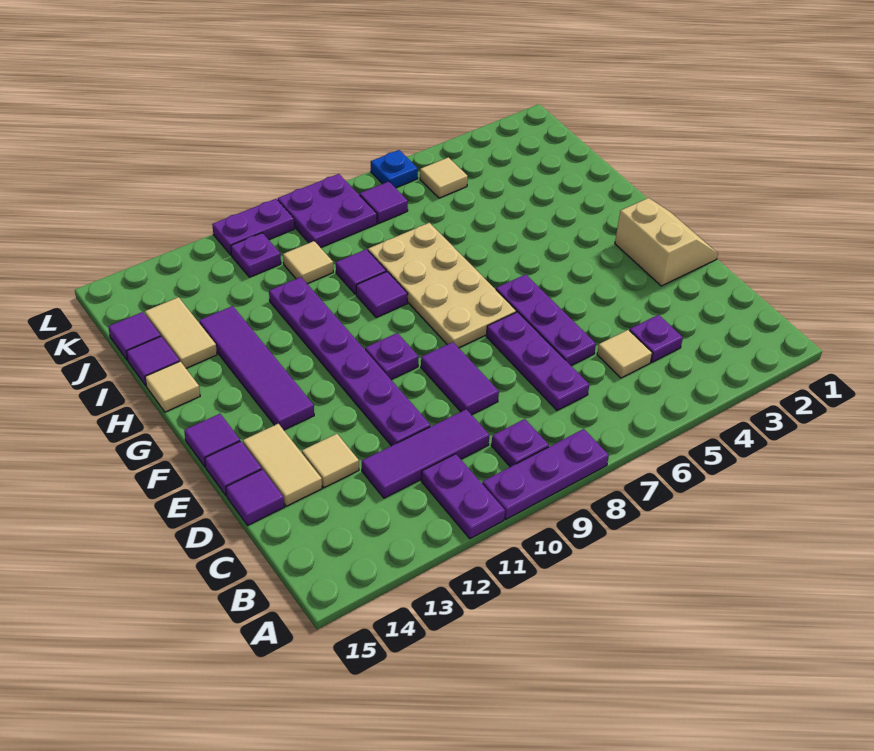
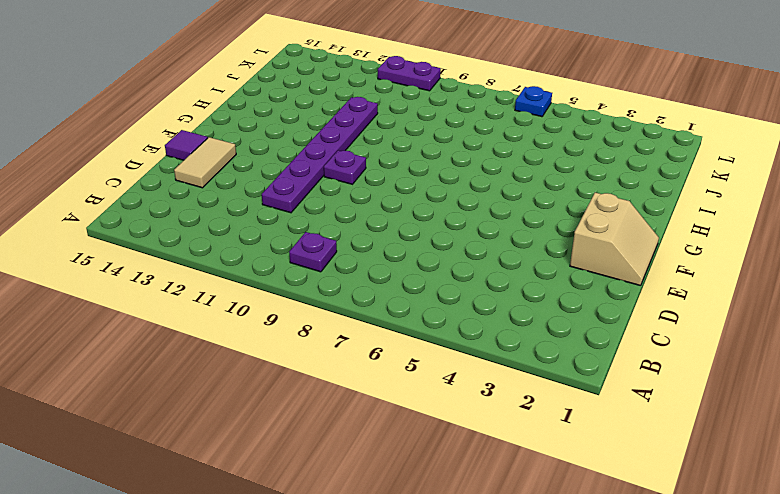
none -> purple plate A8:A10 level 1
none -> purple plate A11:B11 level 1
none -> purple plate C4 level 1
none -> tan tile C5 level 1

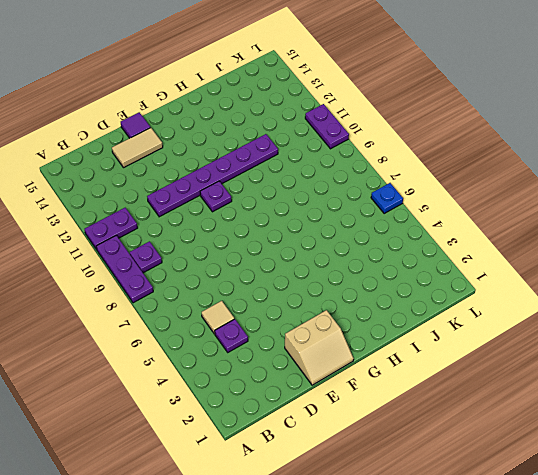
none -> purple plate C7:E7 level 1
none -> purple tile C10:C12 level 1
none -> purple plate D6:F6 level 1
none -> purple tile D9:E9 level 1

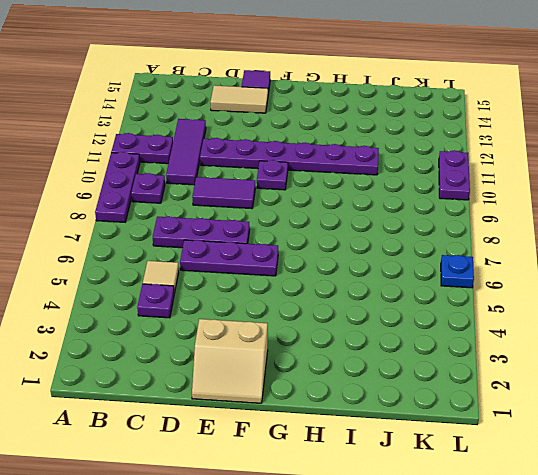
none -> tan tile D13 level 1
none -> purple tile D15 level 1
none -> tan plate F7:I8 level 1
none -> purple tile F13:I13 level 1

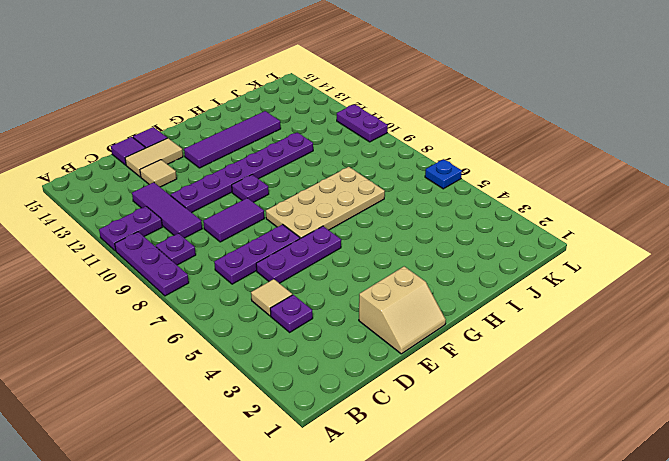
none -> purple tile F15 level 1
none -> purple tile H9 level 1
none -> tan tile H15 level 1
none -> purple tile I9 level 1

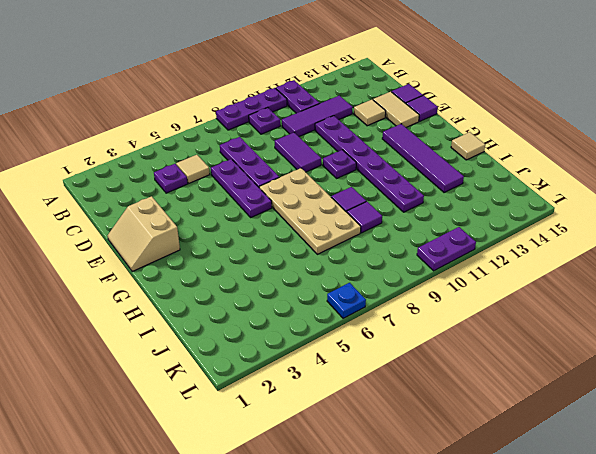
none -> purple tile F15 level 1
none -> tan tile I14:J14 level 1
none -> purple tile I15 level 1
none -> tan tile J10 level 1

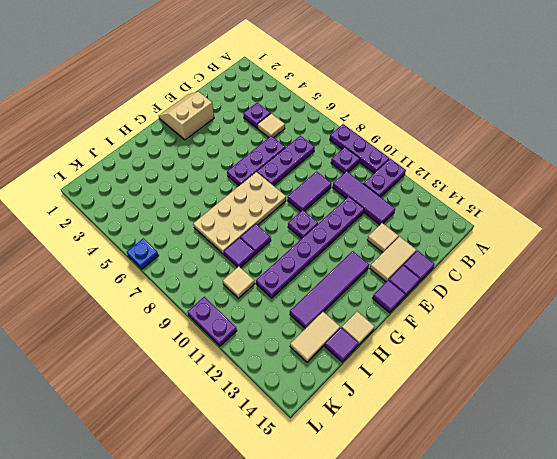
none -> purple tile J15 level 1
none -> tan tile K5 level 1
none -> purple tile K7 level 1
none -> purple plate K8:L9 level 1

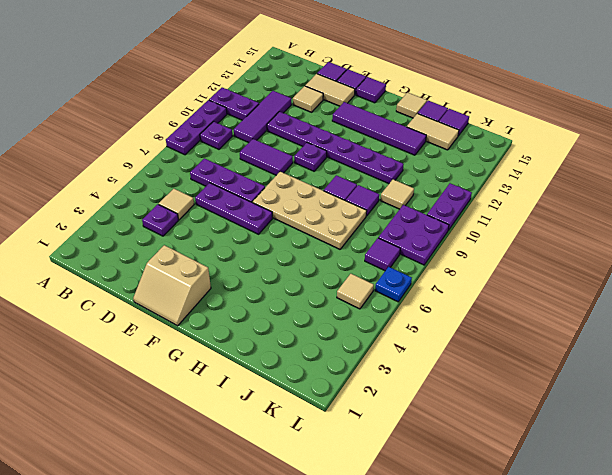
none -> purple plate K11 level 1

